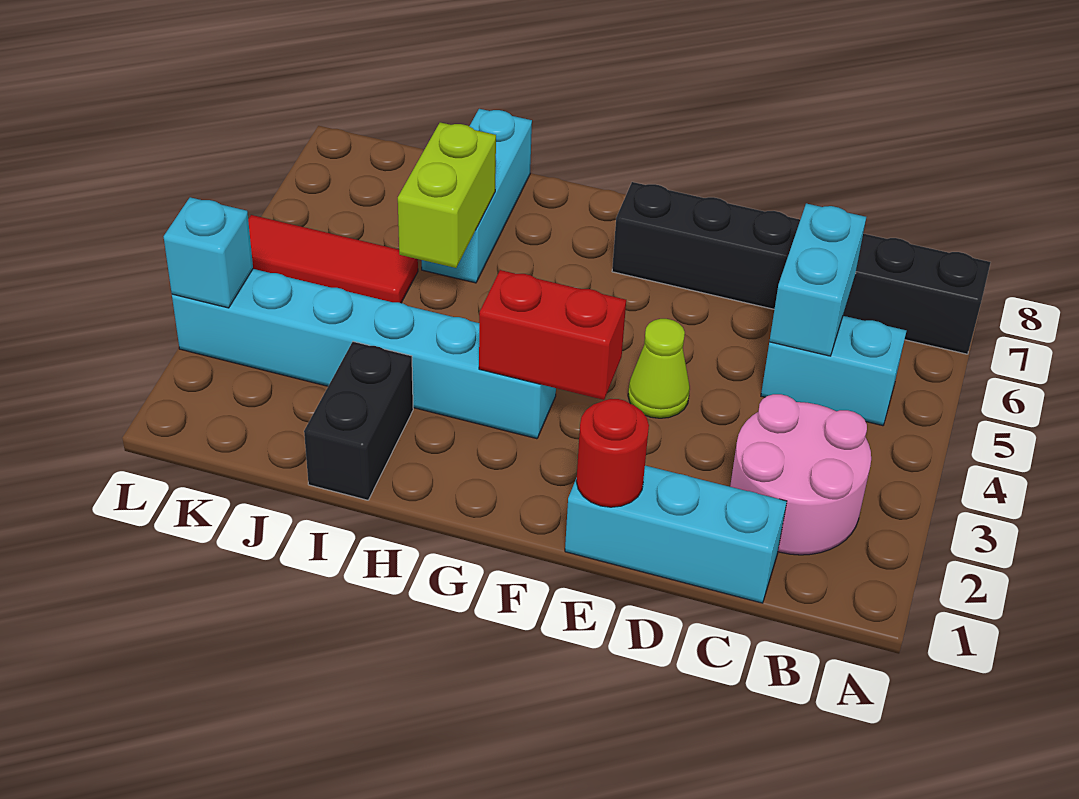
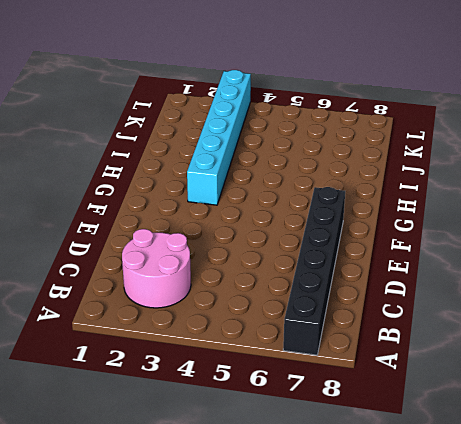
none -> cyan brick B5:C5 level 1
none -> cyan brick C1:E1 level 1
none -> lime cone E4 level 1

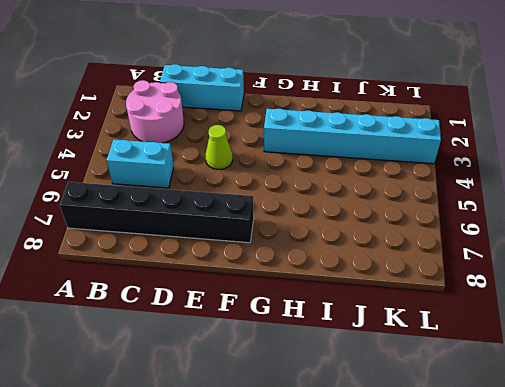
none -> black brick I1:I2 level 1
none -> cyan brick I6:I8 level 1
none -> red tile J5:L5 level 1

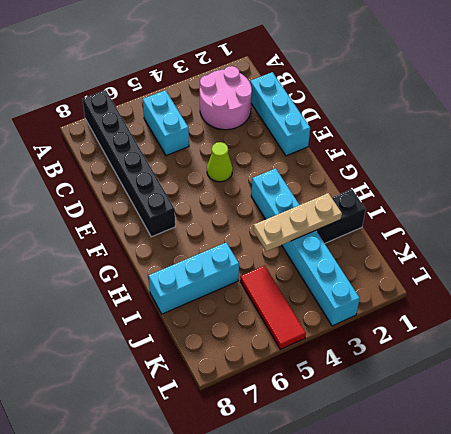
tan plate I2:I4 level 2 -> none
none -> cyan brick C5:C6 level 2
none -> red round brick E1 level 2
none -> red brick F3:G3 level 2

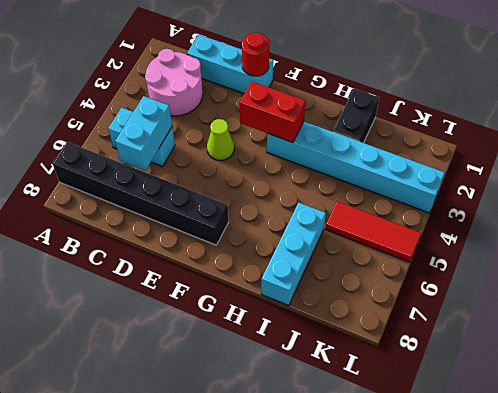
none -> lime brick I5:I6 level 2
none -> cyan brick L3 level 2

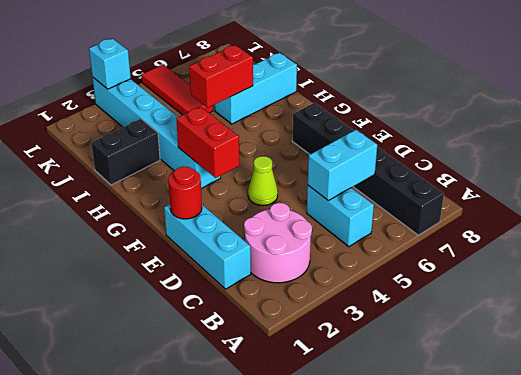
red brick I5:I6 level 2 -> lime brick I5:I6 level 2

